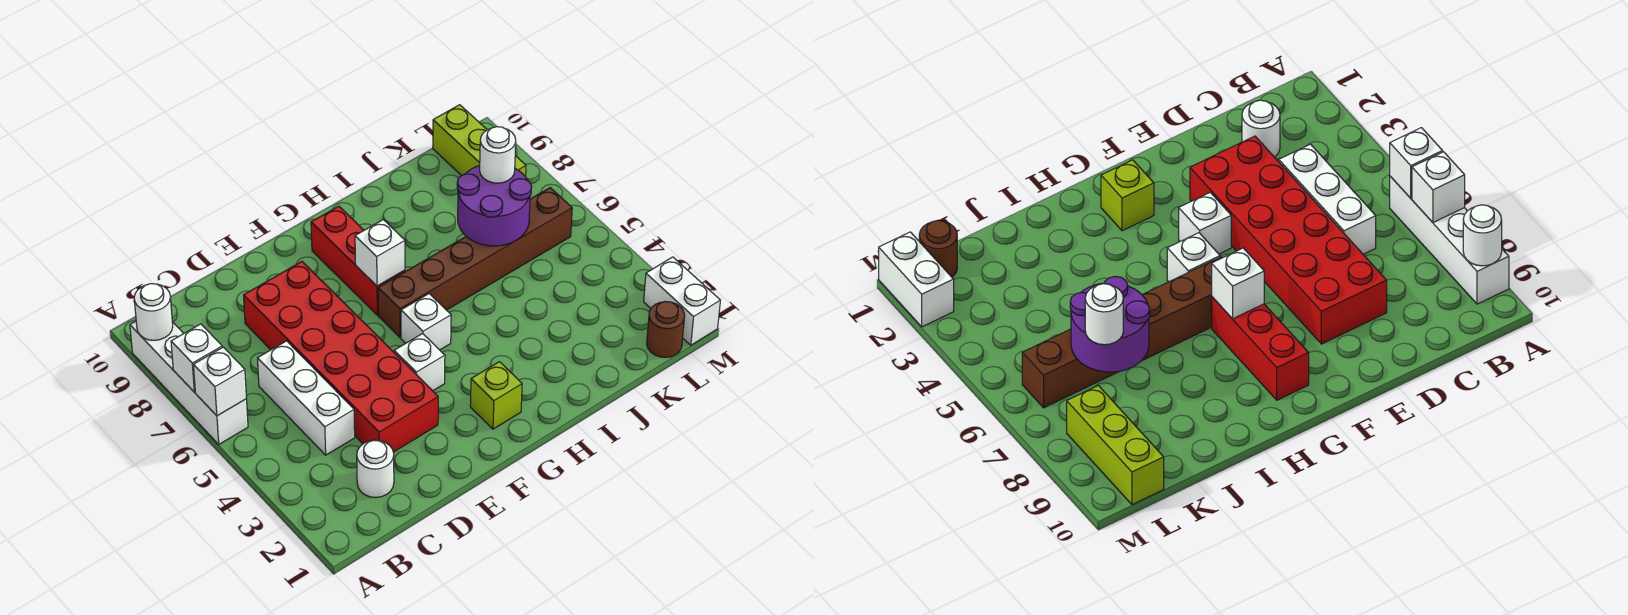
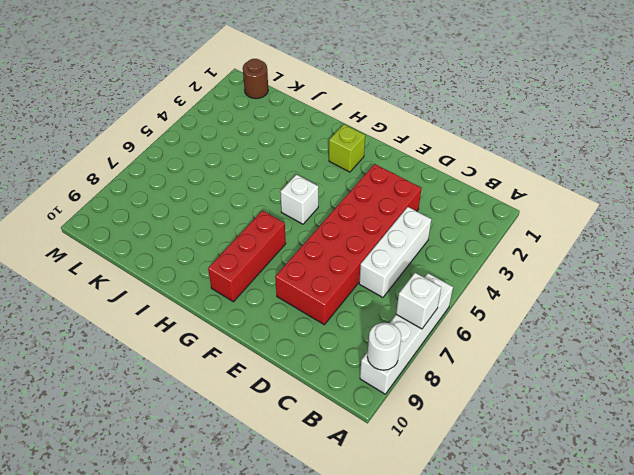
none -> white round brick C2 level 1
none -> white brick F4 level 1
none -> brown brick G6:L6 level 1

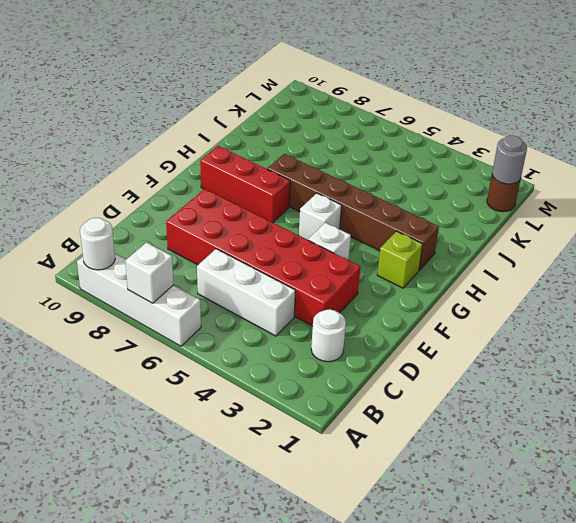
brown brick H2:H7 level 1 -> brown brick G6:L6 level 1
grey round brick L1 level 2 -> none
none -> lime brick L8:L10 level 1
none -> white brick M1:M2 level 1
none -> white brick A6 level 2

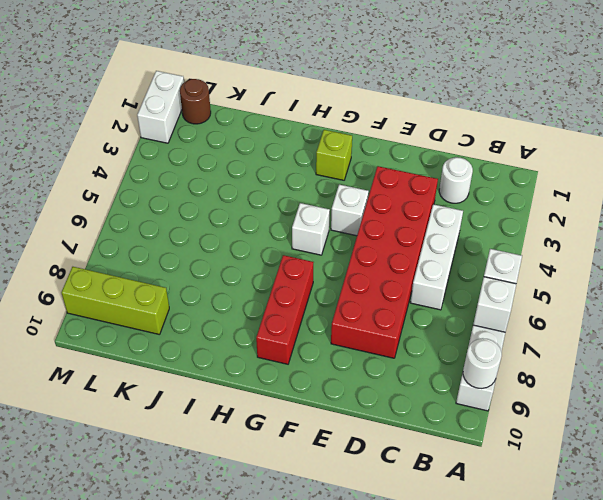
lime brick K9:M9 level 1 -> lime brick L8:L10 level 1
none -> brown brick G6:L6 level 1
none -> white brick G7 level 2
none -> purple round brick J6:K7 level 2

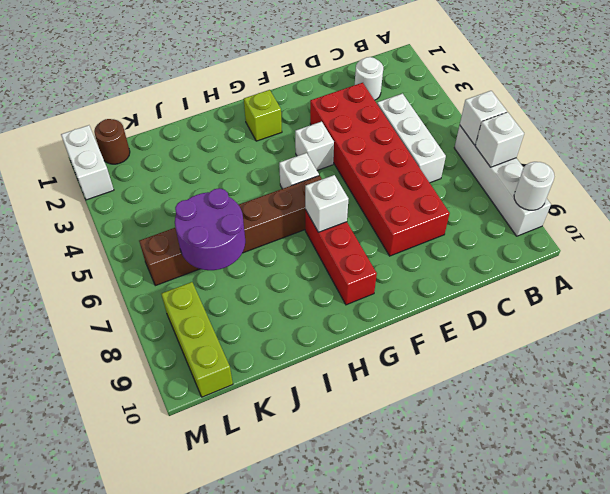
none -> white round brick K7 level 3

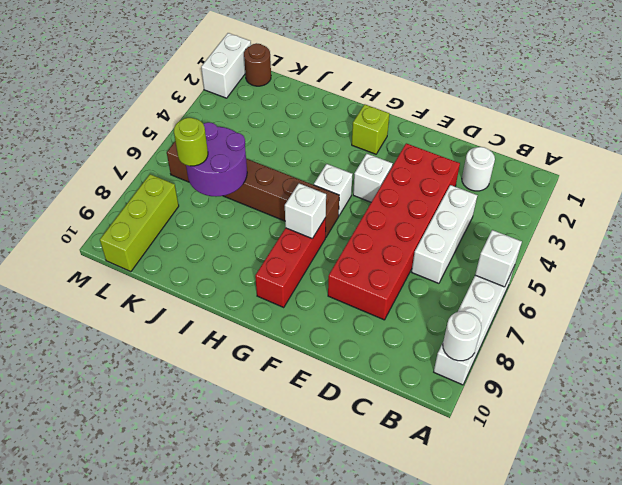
lime round brick K7 level 3 -> white round brick K7 level 3
none -> white brick A7 level 2

